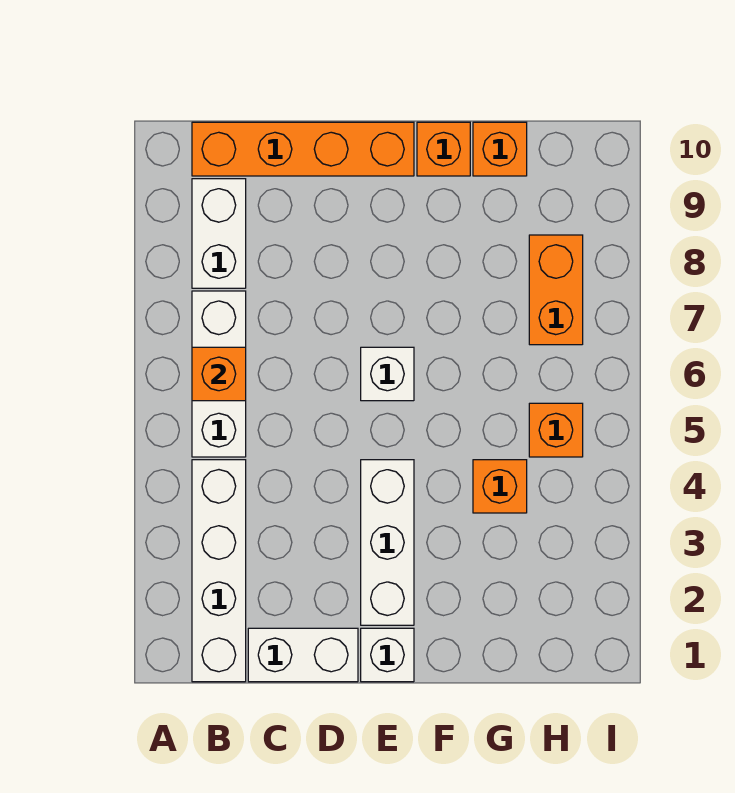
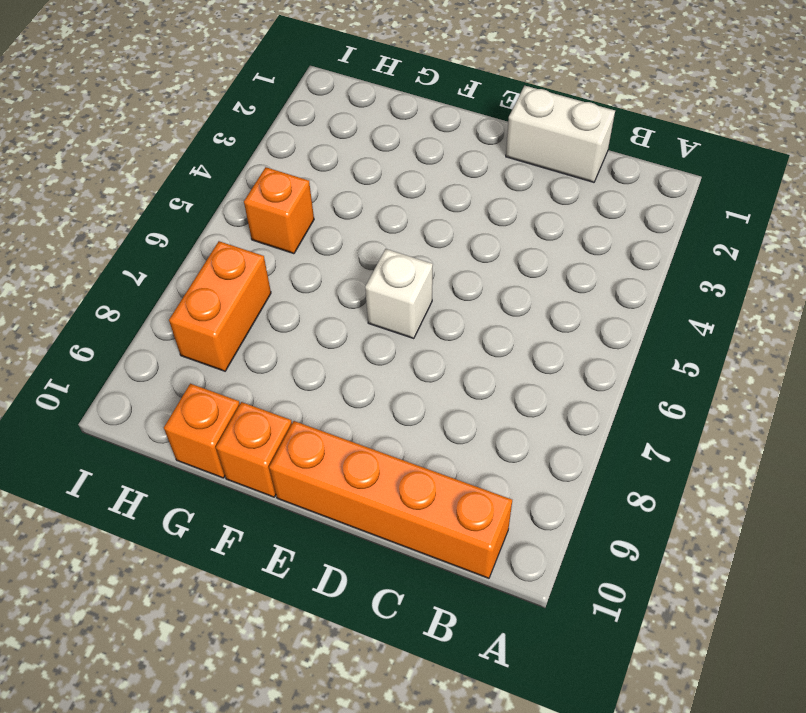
none -> white brick B1:B4 level 1
none -> white brick B5:B7 level 1
none -> white brick B8:B9 level 1

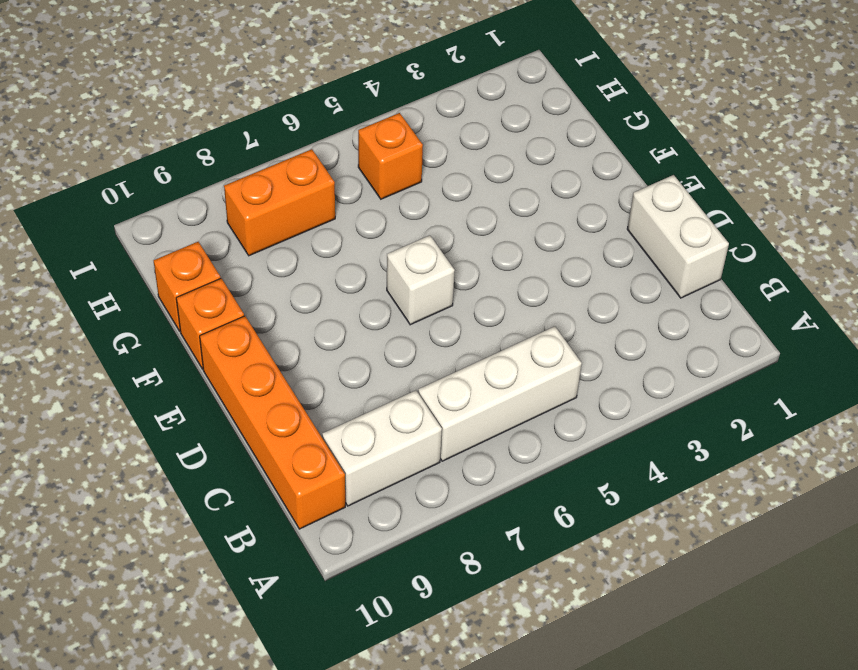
none -> white brick B1:B4 level 1
none -> white brick E1 level 1
none -> white brick E2:E4 level 1

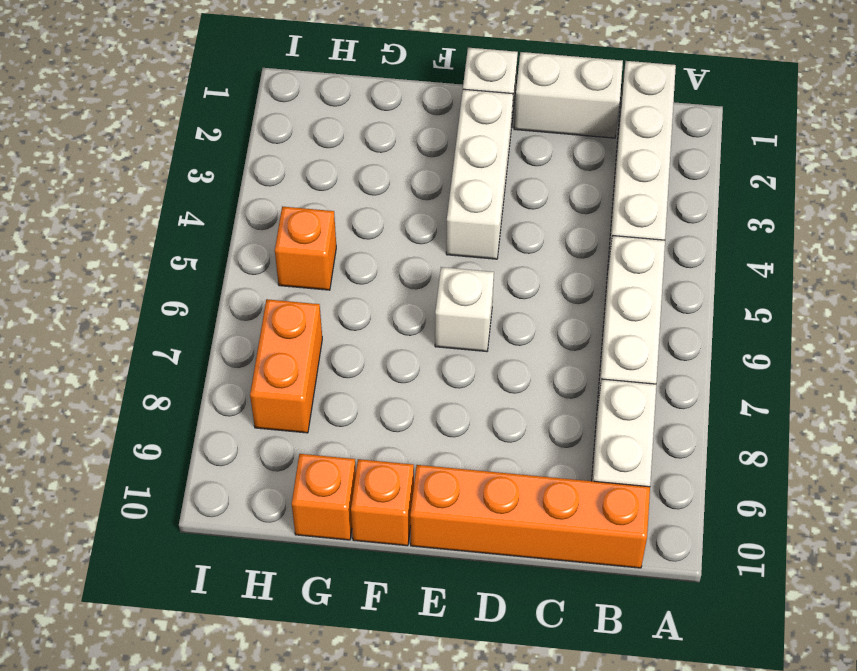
none -> orange brick G4 level 1
none -> orange brick B6 level 2

